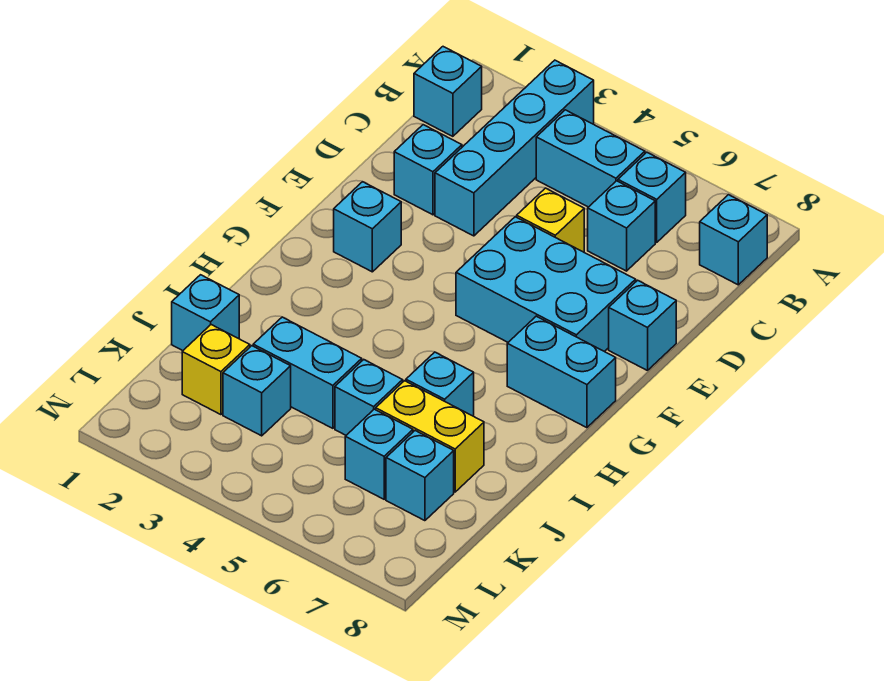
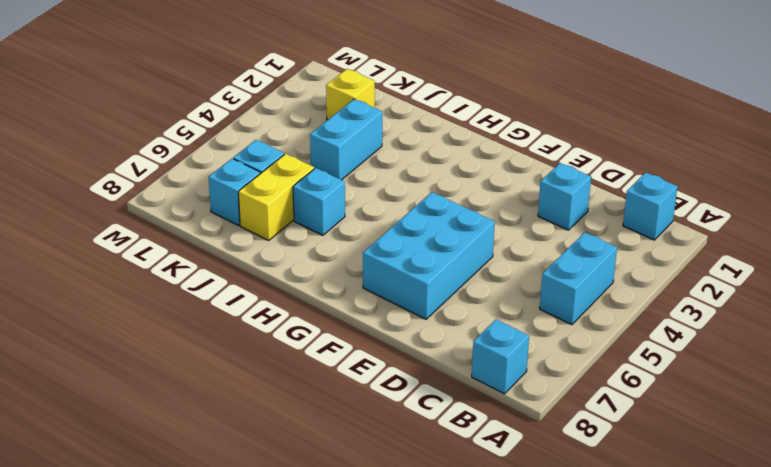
none -> cyan brick A3:D3 level 1
none -> cyan brick B6 level 1
none -> cyan brick C6 level 1

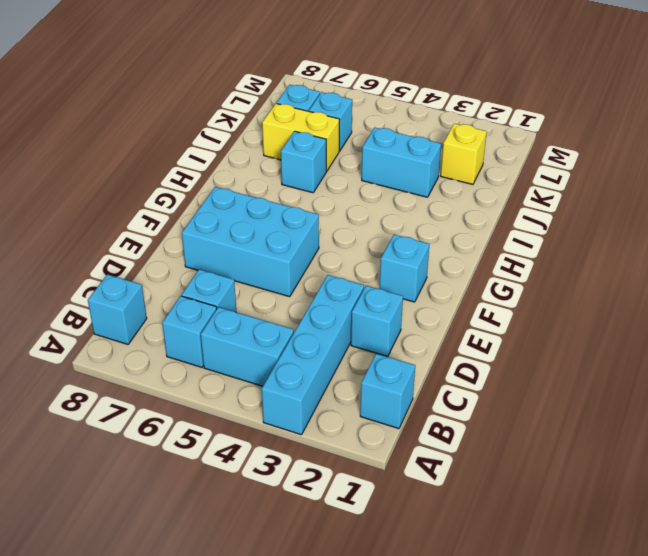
none -> yellow brick D5 level 1
none -> cyan brick E8 level 1
none -> cyan brick G7:G8 level 1

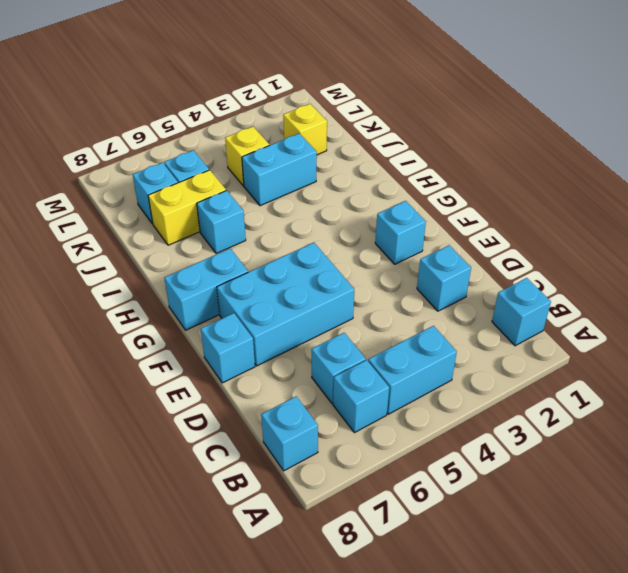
yellow brick K4 level 1 -> yellow brick D5 level 1
none -> cyan brick A3:D3 level 1
none -> cyan brick J1 level 1
none -> cyan brick J5 level 1

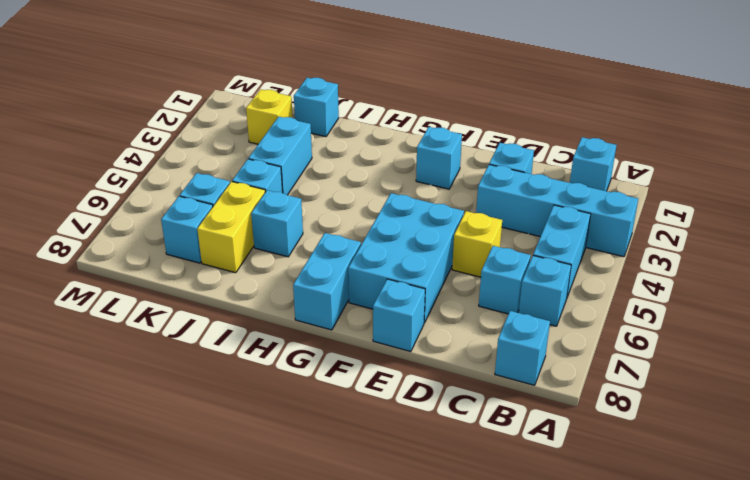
none -> cyan brick K3 level 1

